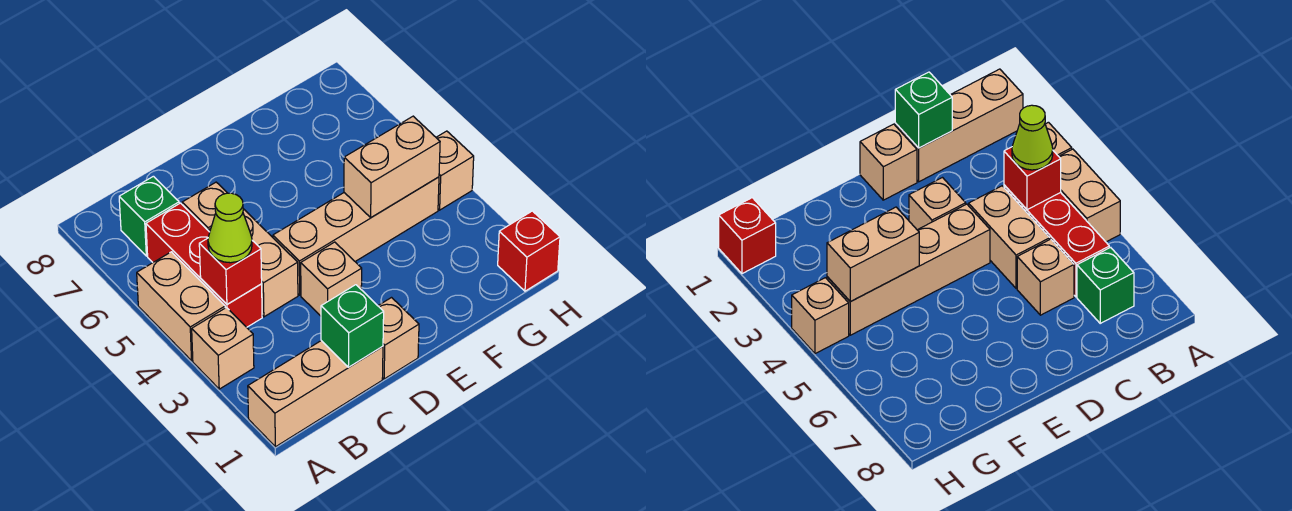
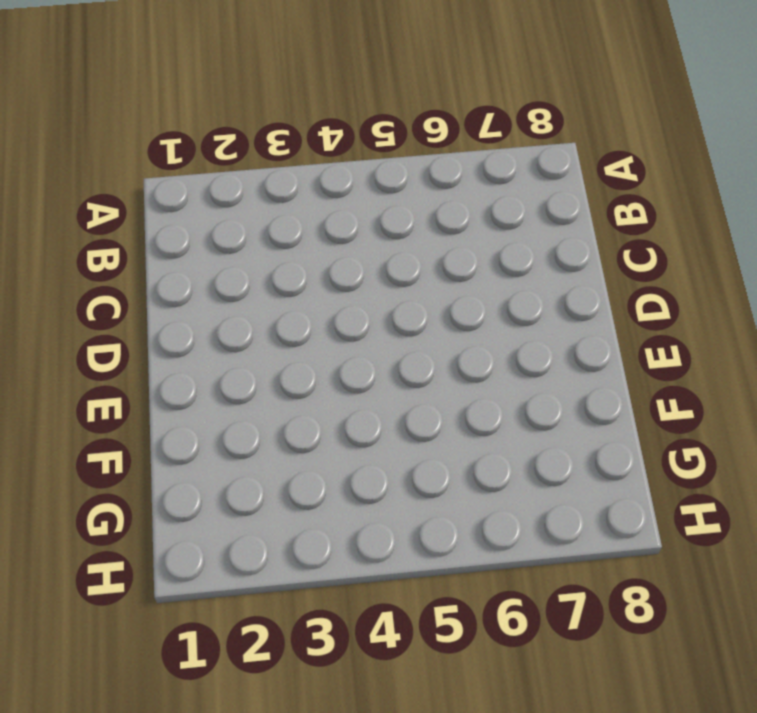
none -> tan brick A1:C1 level 1
none -> tan brick A3 level 1
none -> tan brick A4:A5 level 1

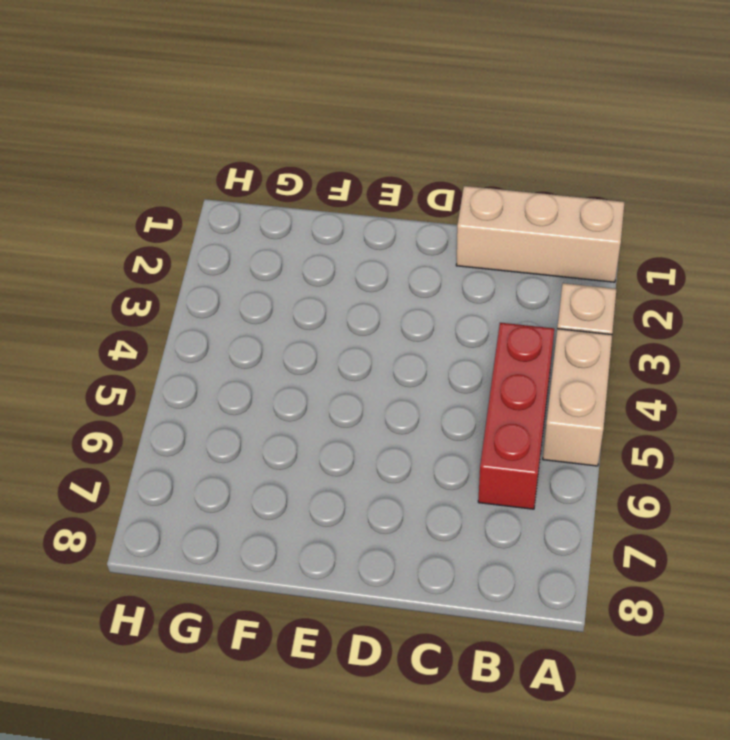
none -> green brick B7 level 1
none -> tan brick C4:C5 level 1
none -> tan brick C6 level 1

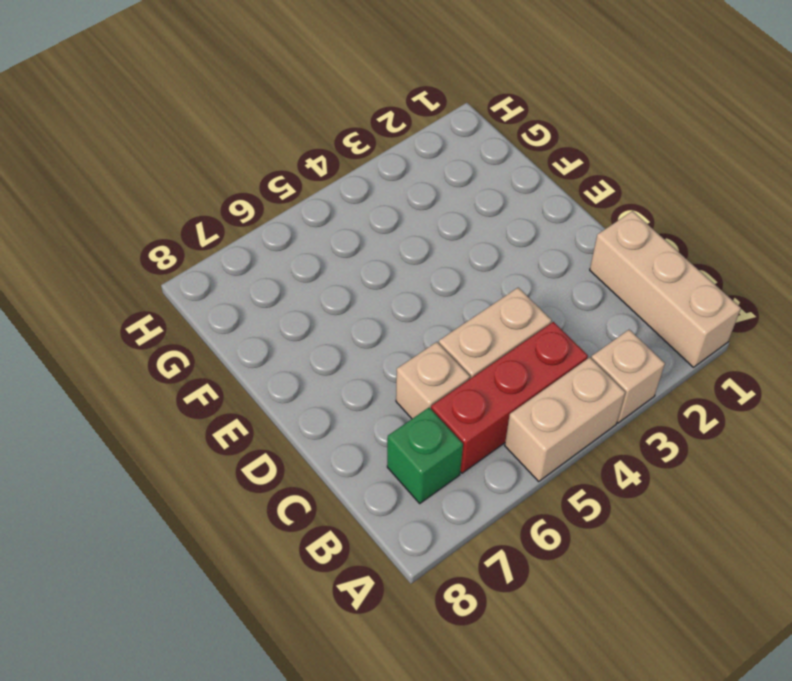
none -> tan brick D1 level 1
none -> tan brick D3 level 1
none -> tan brick D4:G4 level 1

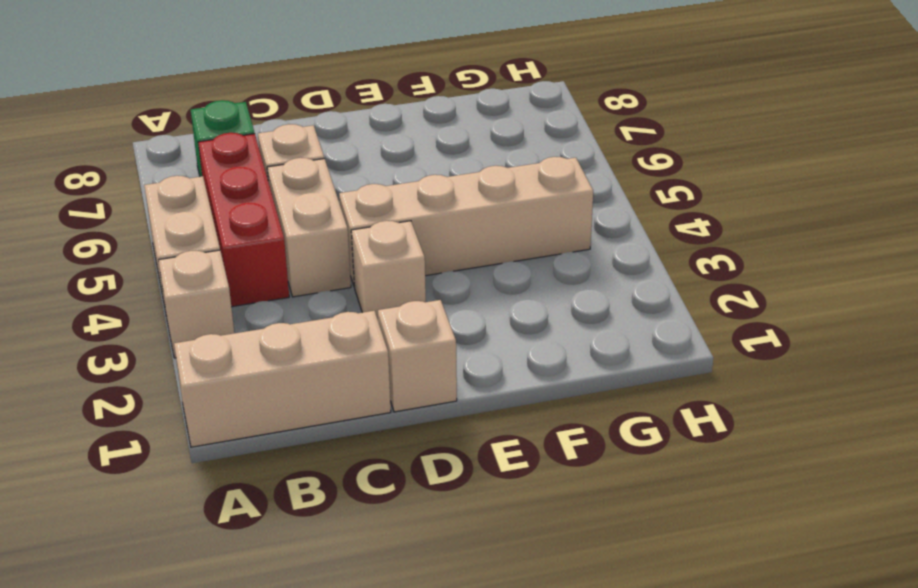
none -> red brick H1 level 1
none -> tan brick H4 level 1
none -> red brick B4 level 2

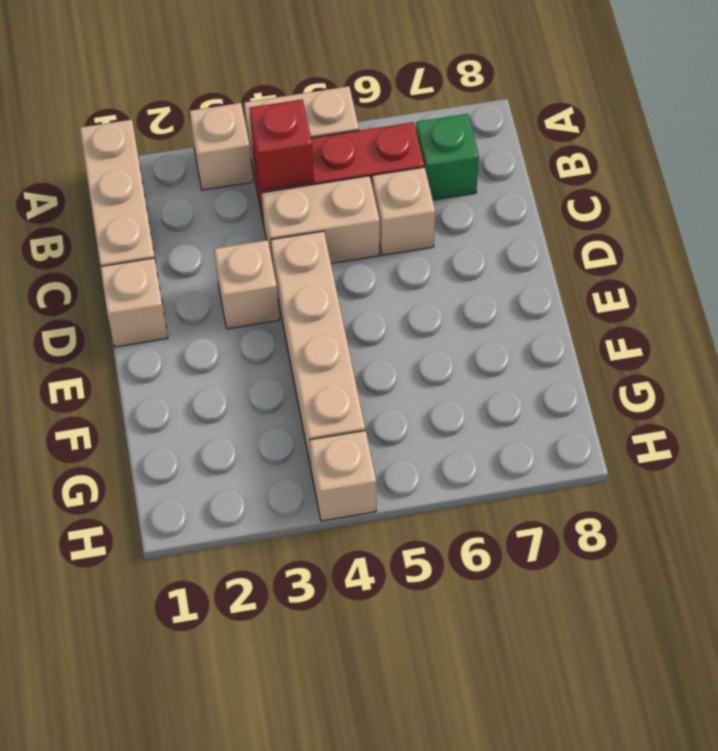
none -> red brick H1 level 1
none -> green brick C1 level 2
none -> tan brick F4:G4 level 2

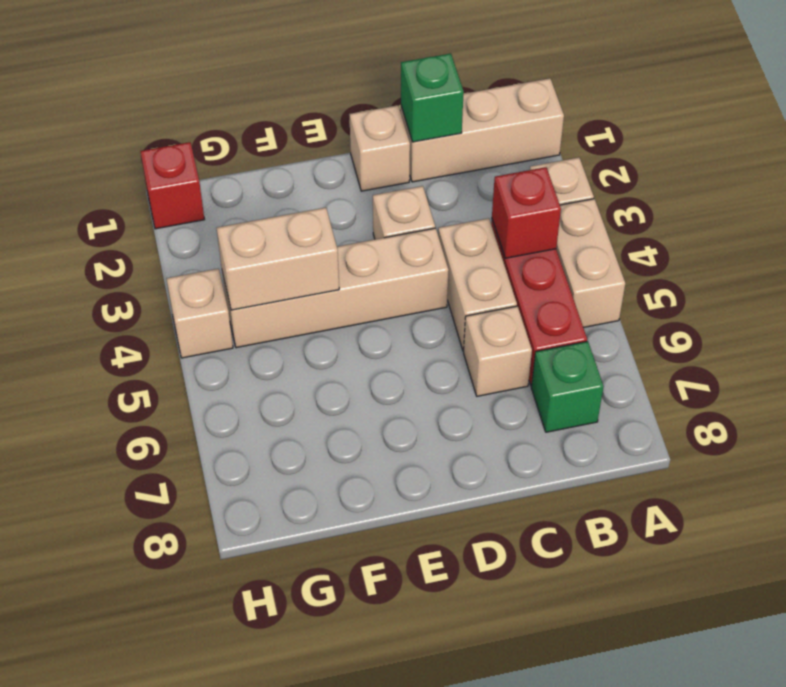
none -> lime cone B4 level 3

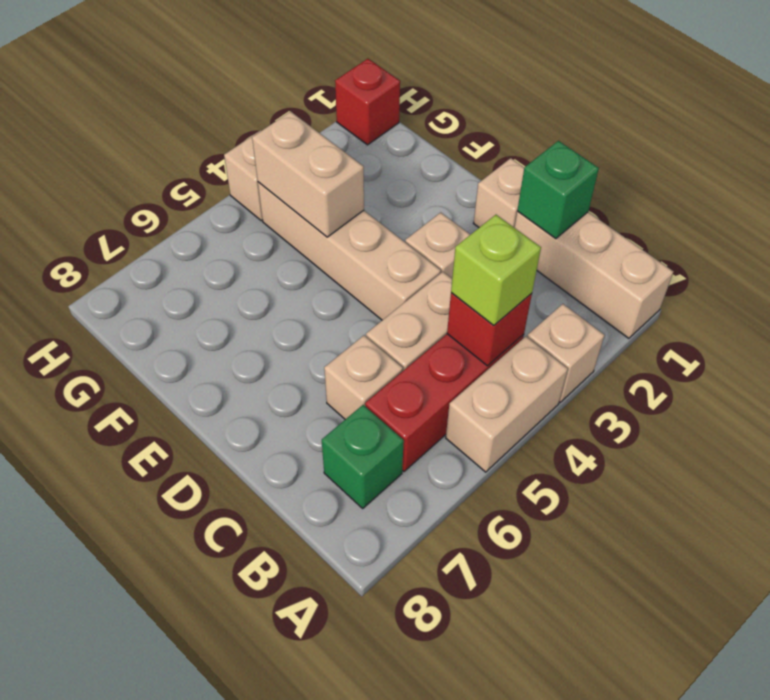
lime brick B4 level 3 -> lime cone B4 level 3

